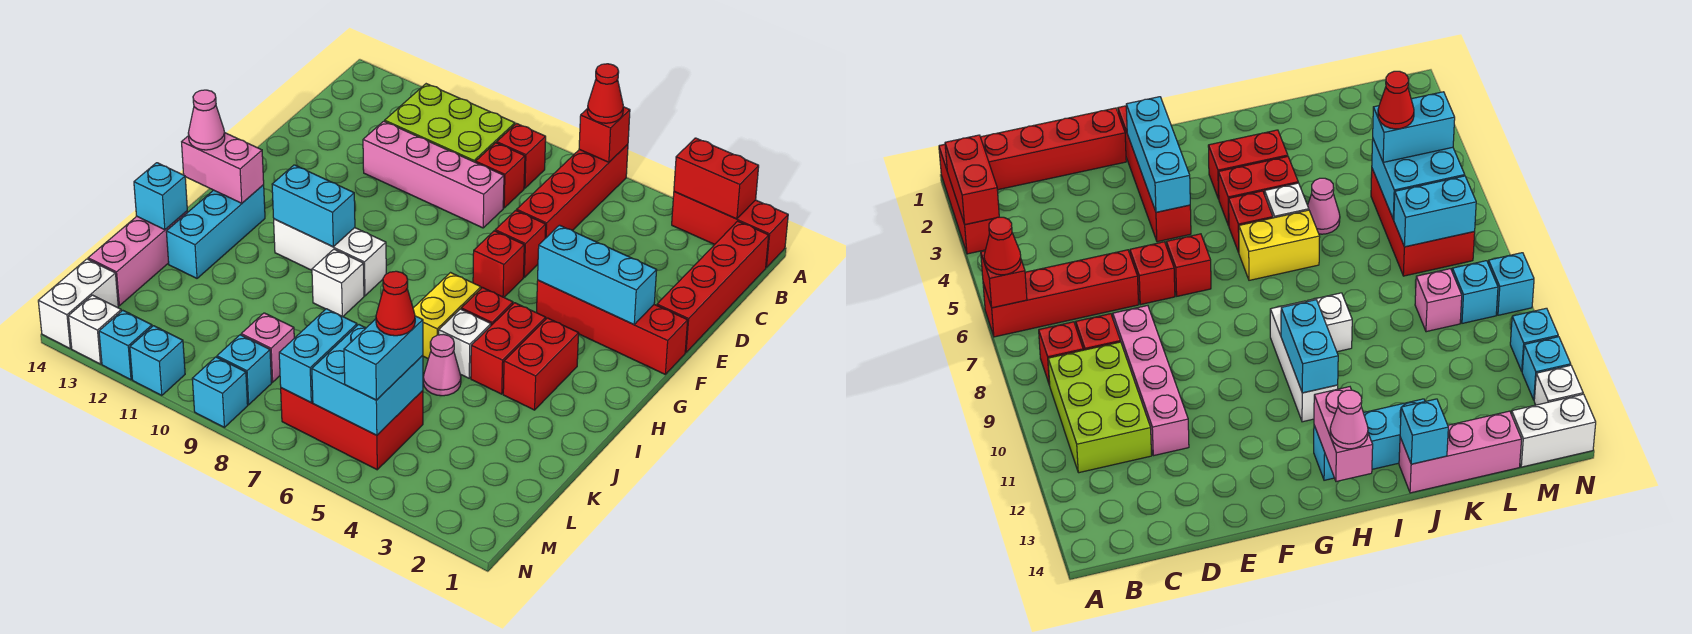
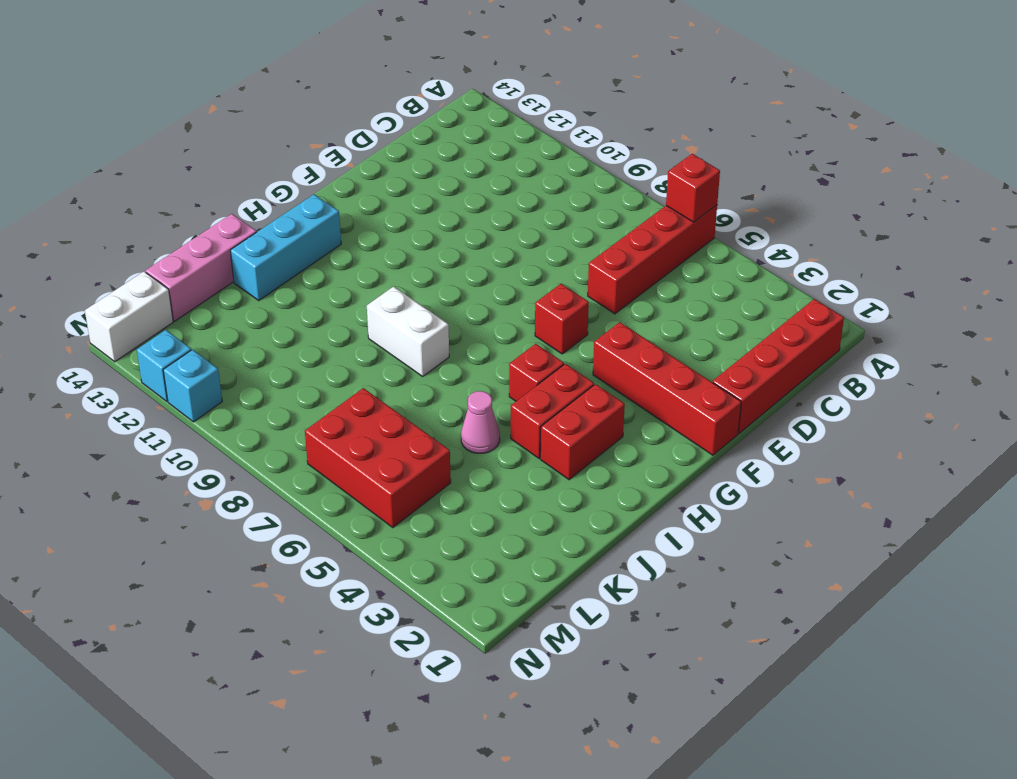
white brick I8:I9 level 1 -> white brick I9 level 1
none -> red brick A1:A3 level 1
none -> red brick B8 level 1
none -> lime brick B9:C11 level 1
none -> red brick C8 level 1

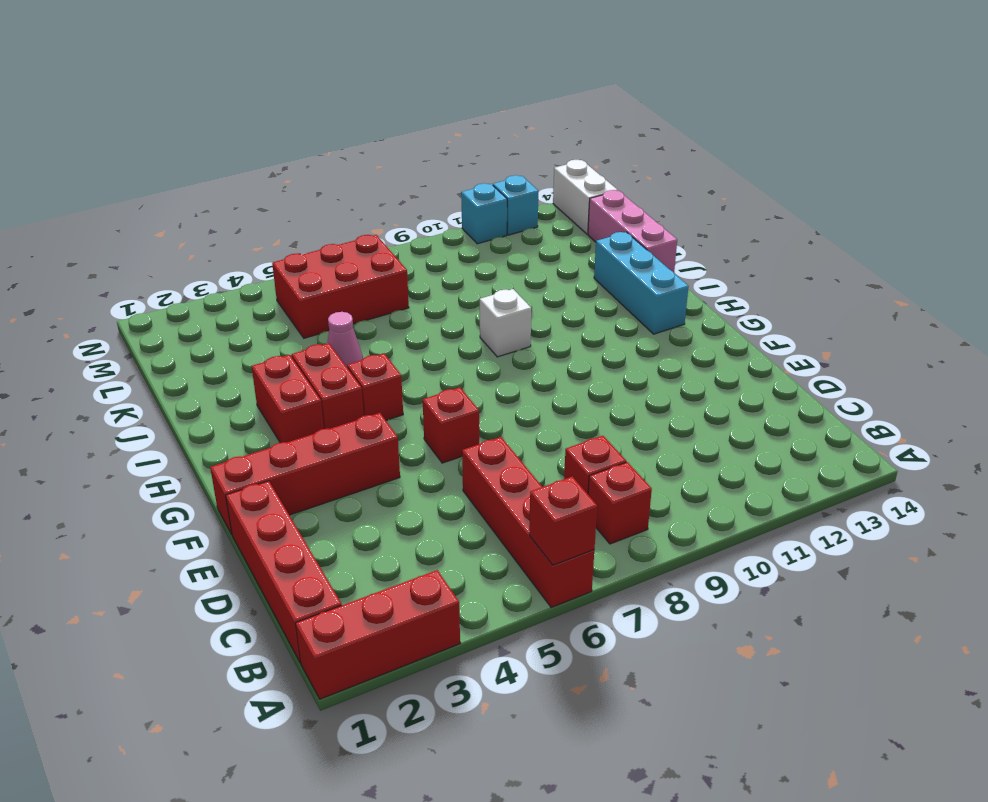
none -> lime brick B9:C11 level 1
none -> pink brick D8:D11 level 1
none -> red brick E6 level 1
none -> yellow brick H6:I6 level 1

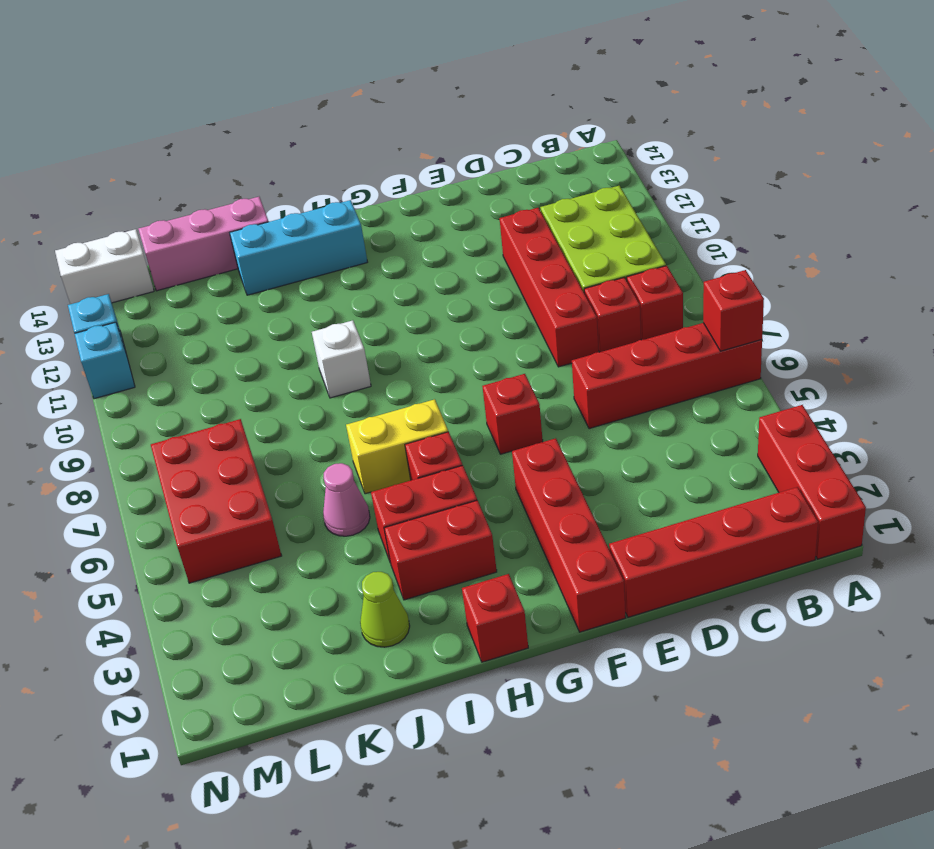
red brick D8:D11 level 1 -> pink brick D8:D11 level 1
red brick H1 level 1 -> red brick E6 level 1
lime cone J2 level 1 -> none
none -> white brick H9:H11 level 1
none -> white brick I5 level 1
none -> pink brick L9 level 1
none -> cyan brick M9 level 1

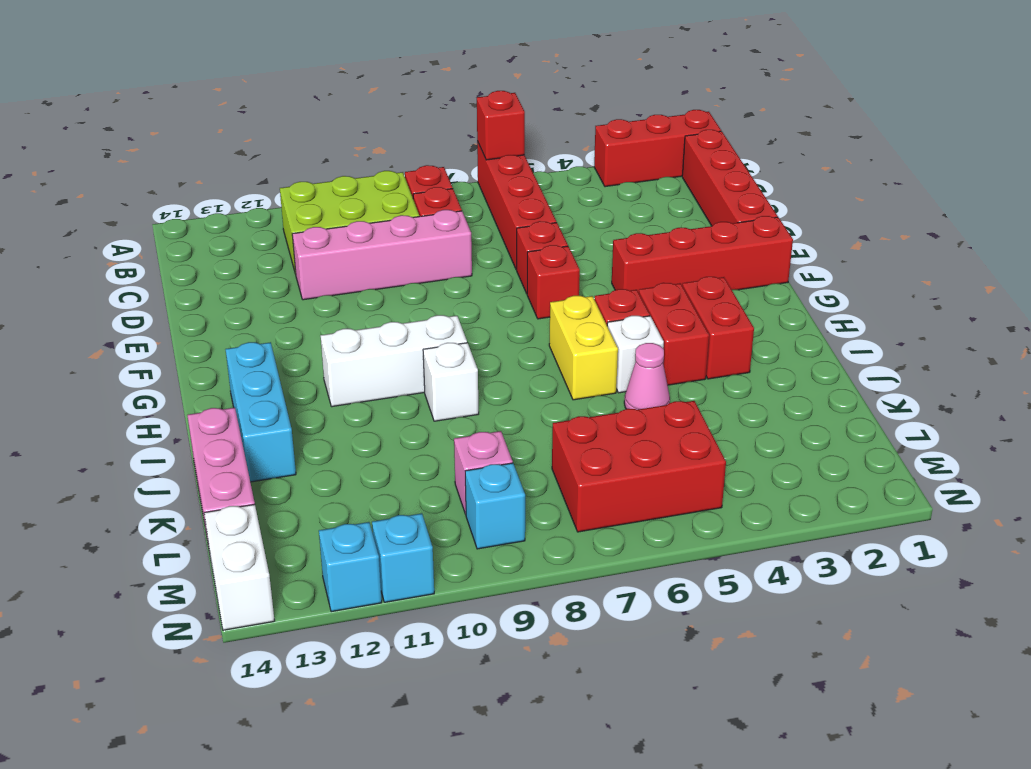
none -> cyan brick N9 level 1
none -> white brick N13 level 1
none -> red brick A2:A3 level 2
none -> cyan brick F2:F4 level 2

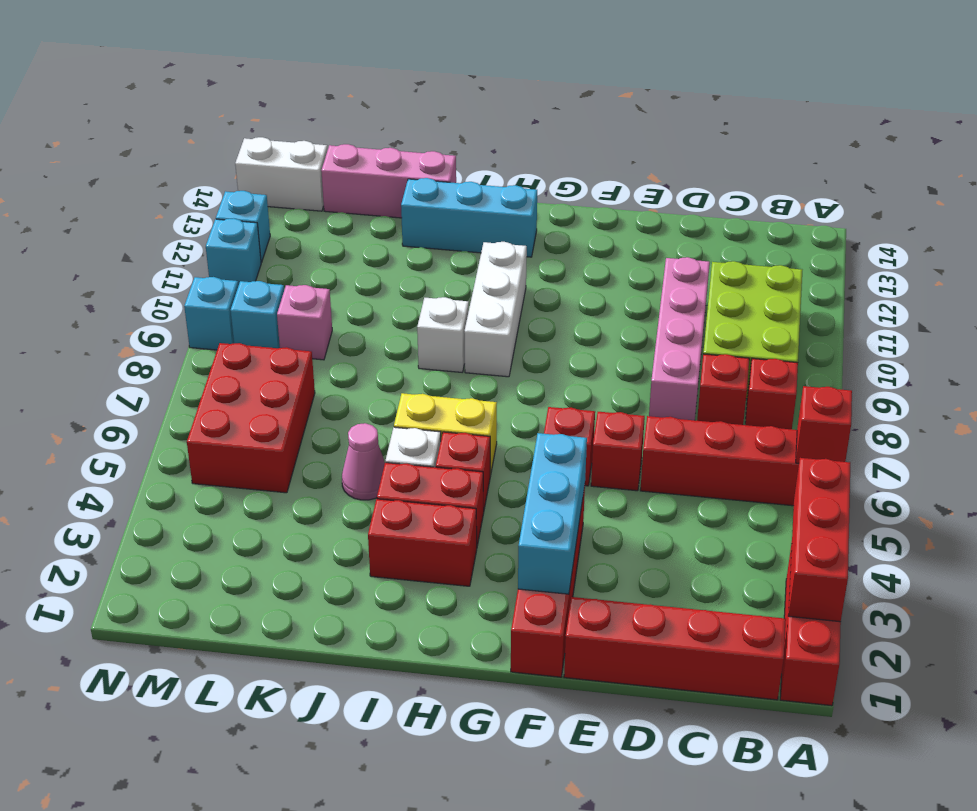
red brick A2:A4 level 2 -> red brick A2:A3 level 2
none -> white brick N13 level 1
none -> cyan brick H10:H11 level 2
none -> pink brick H13:H14 level 2
none -> cyan brick J14 level 2

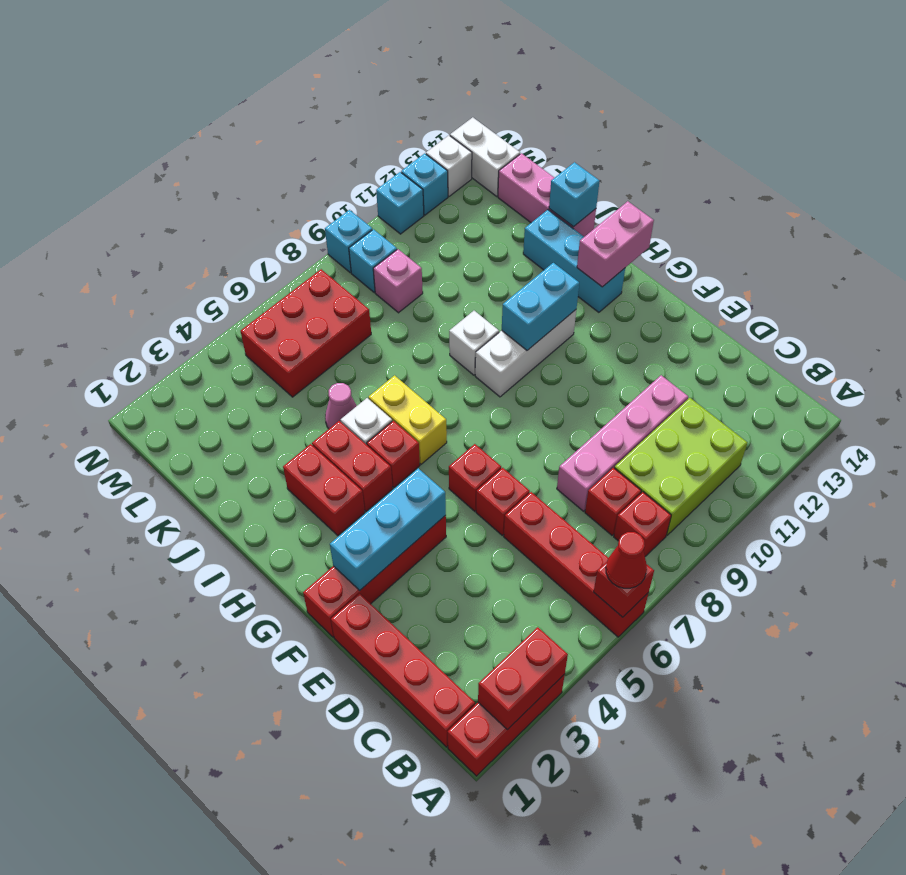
none -> cyan brick L5:M6 level 2
none -> cyan brick L7:M7 level 2
none -> pink cone H14 level 3
none -> cyan brick L5:M5 level 3

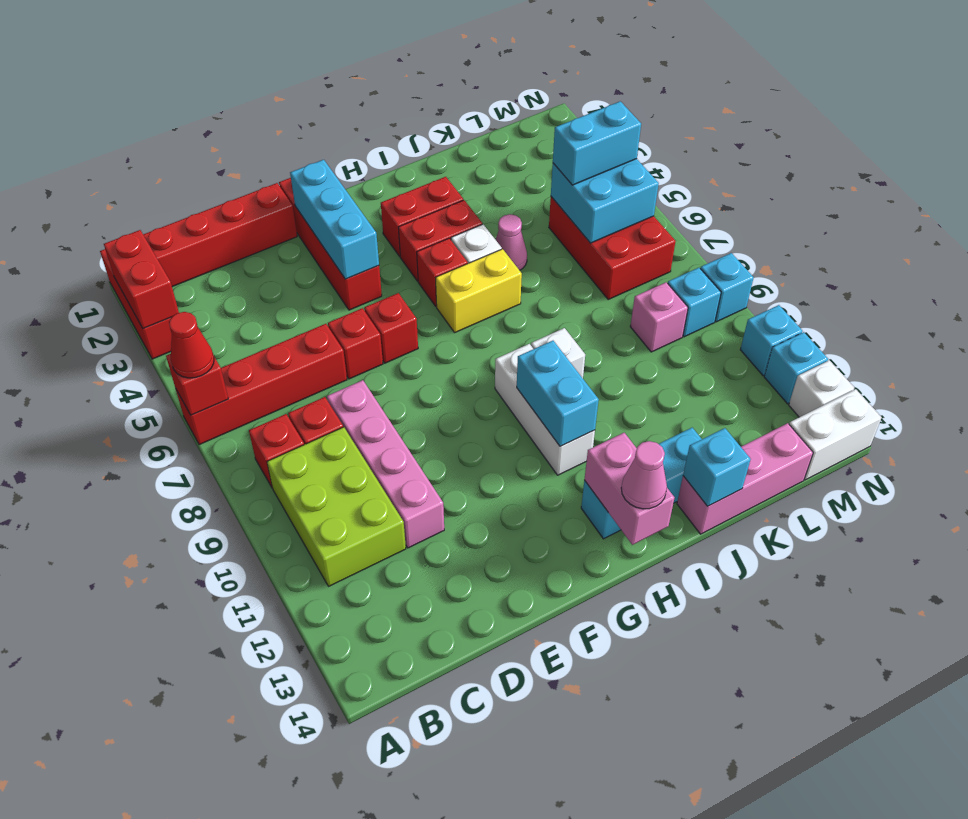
none -> cyan brick L7:M7 level 2
none -> red cone L5 level 4

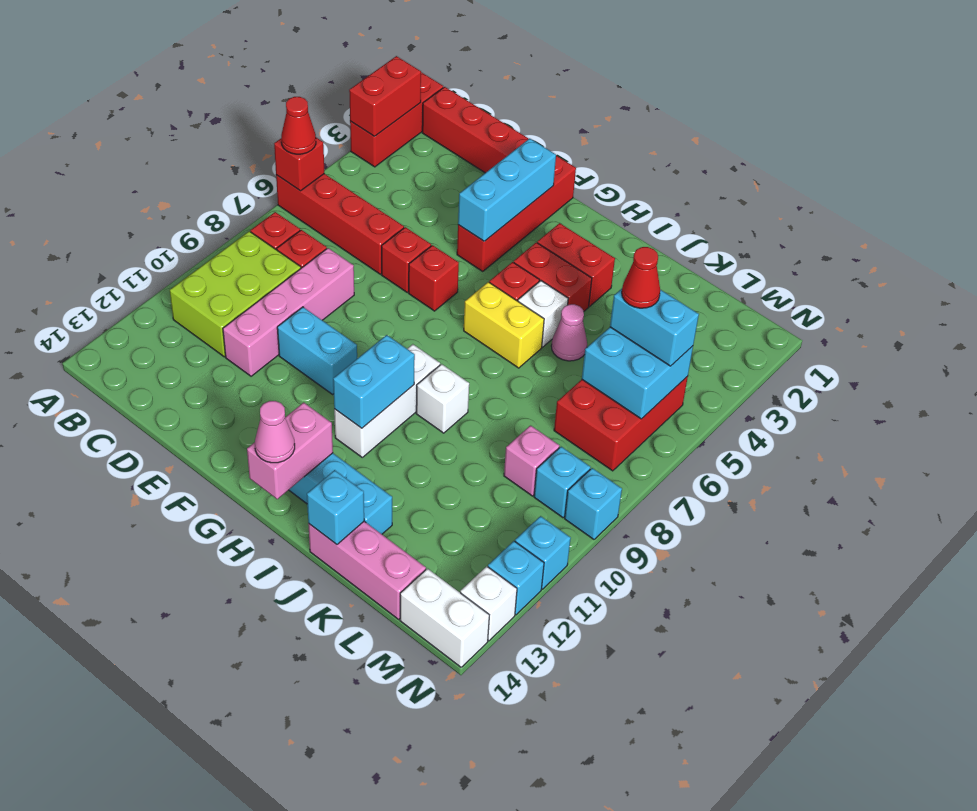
cyan brick E10:F10 level 1 -> cyan brick L7:M7 level 2

